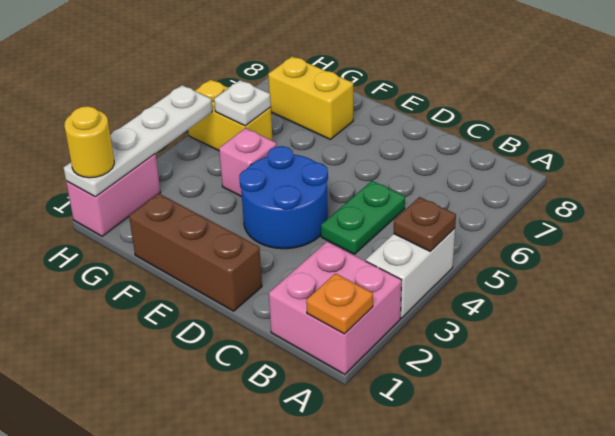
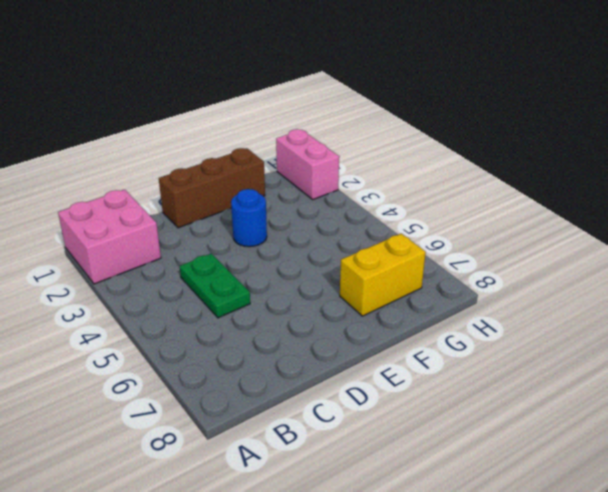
blue round brick E3 level 1 -> blue round brick D3:E4 level 1
none -> white brick A3:A4 level 1
none -> pink brick F4 level 1
none -> yellow brick G5:H5 level 1

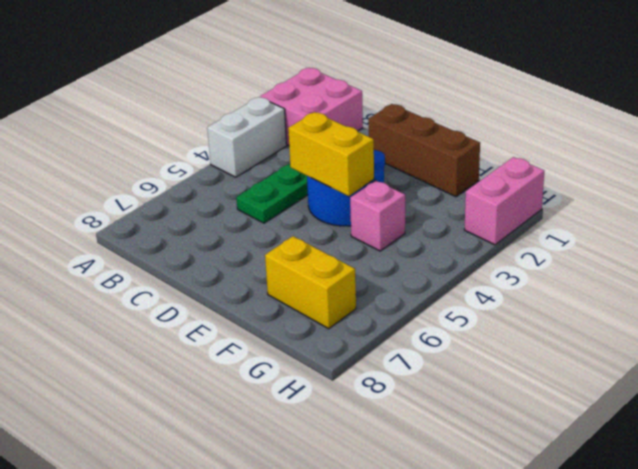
yellow brick D4:E4 level 2 -> yellow brick G5:H5 level 1
none -> orange plate A1 level 2
none -> brown plate A4 level 2
none -> white plate G5 level 2

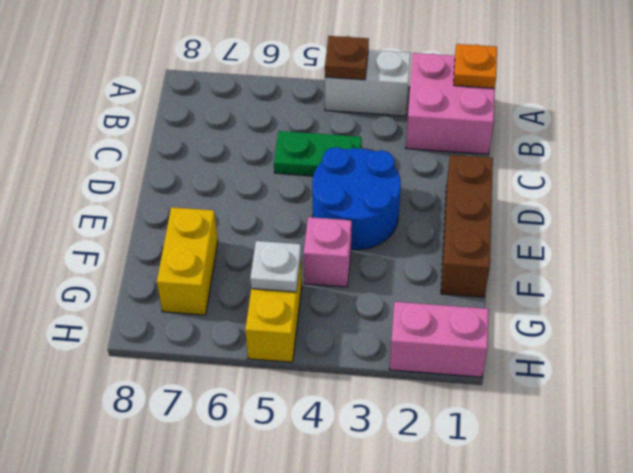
none -> white plate H1:H4 level 2
none -> yellow round brick H1 level 3

